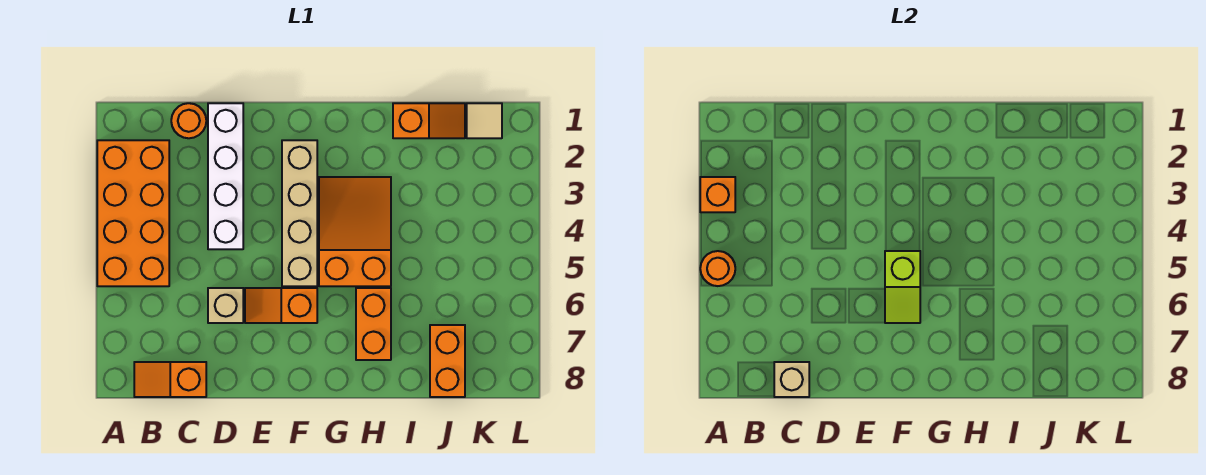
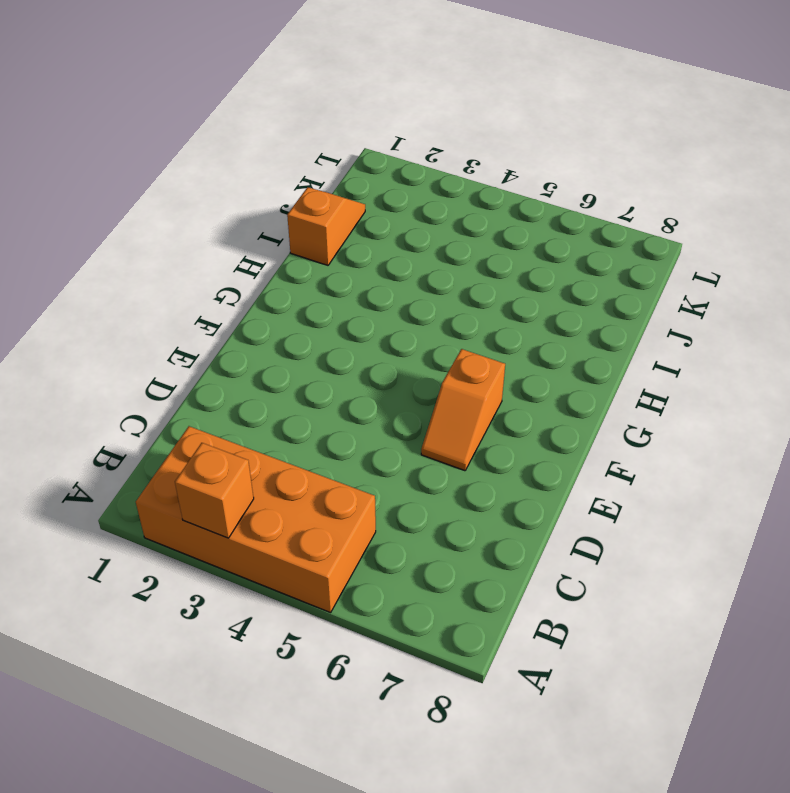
none -> orange slope B8:C8 level 1 top C
none -> orange round brick C1 level 1
none -> white brick D1:D4 level 1

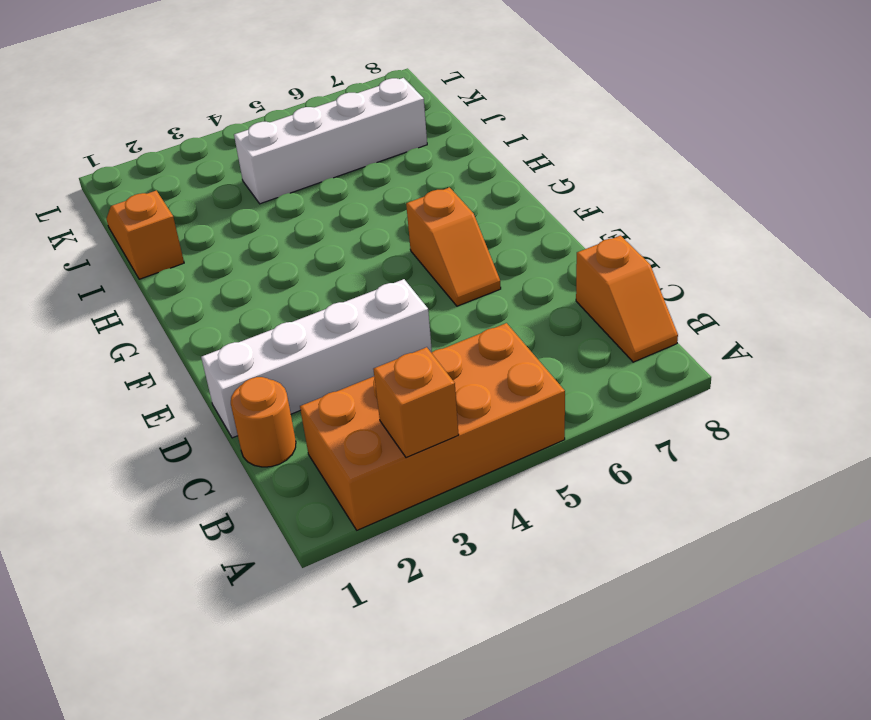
white brick J4:J7 level 1 -> orange brick J7:J8 level 1
none -> tan brick D6 level 1
none -> tan brick F2:F5 level 1
none -> orange slope G3:H5 level 1 top 5

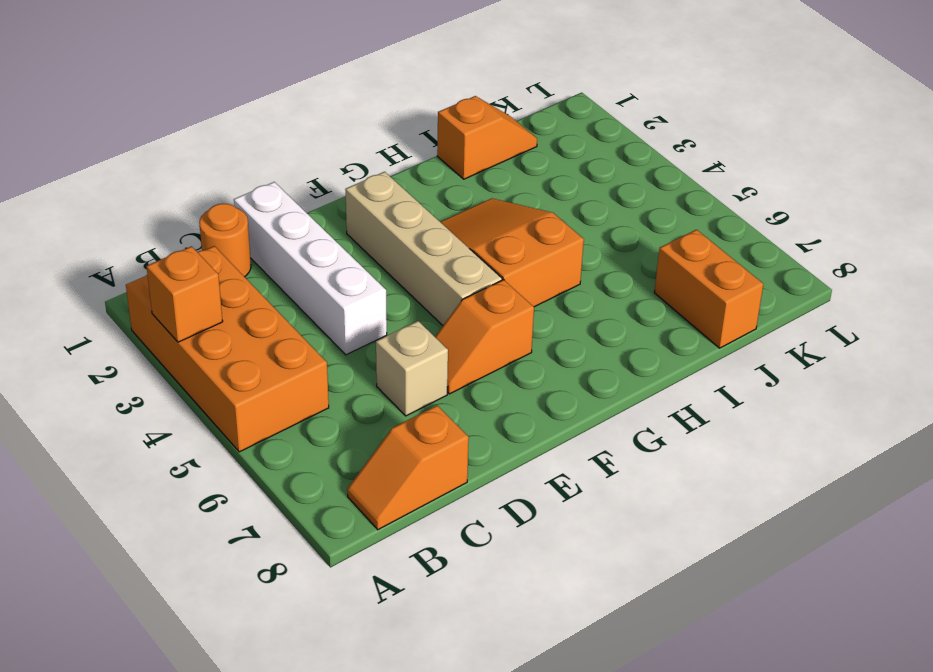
none -> orange brick H6:H7 level 1
none -> tan tile K1 level 1
none -> orange round brick A5 level 2

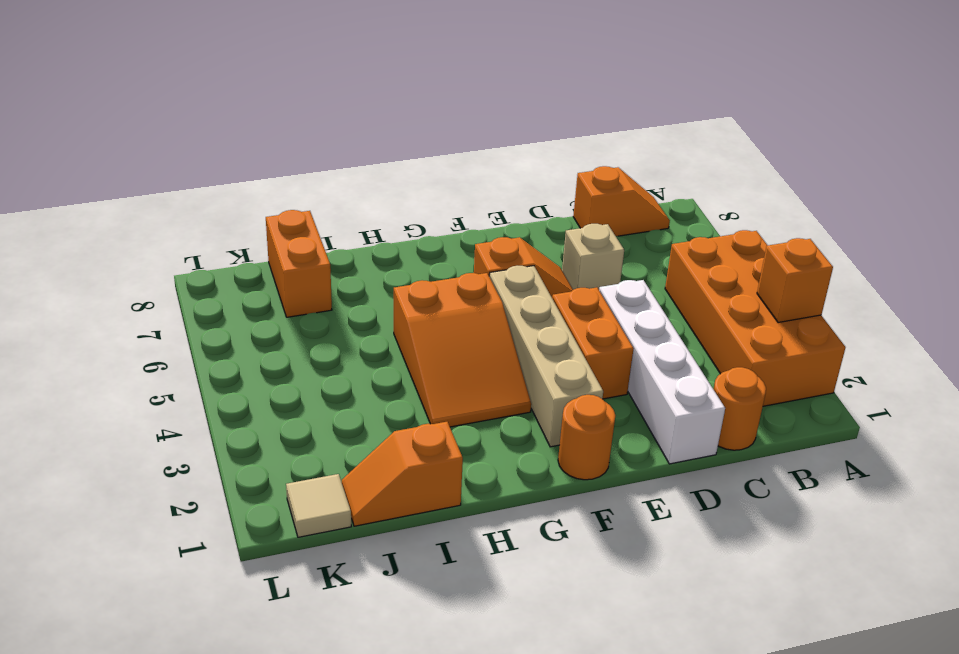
orange brick E3:E4 level 1 -> orange brick H6:H7 level 1
orange round brick F1 level 1 -> orange round brick A5 level 2
none -> tan brick C8 level 2
none -> lime slope F5:F6 level 2 top 5

